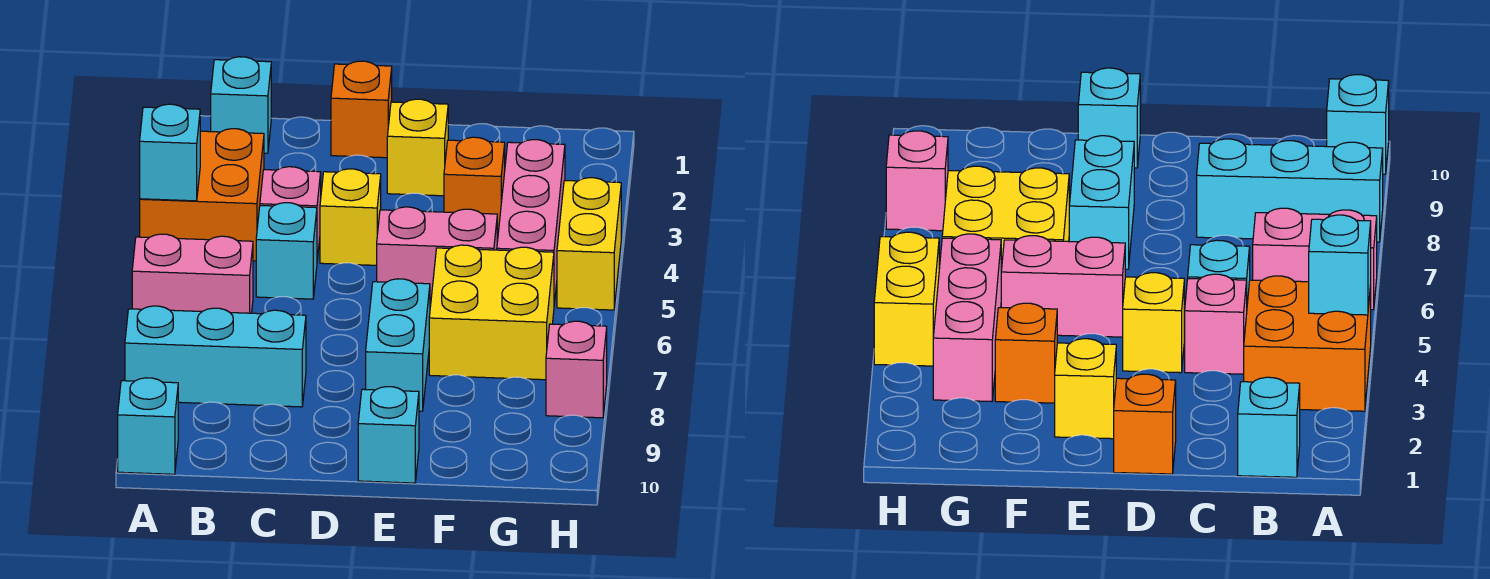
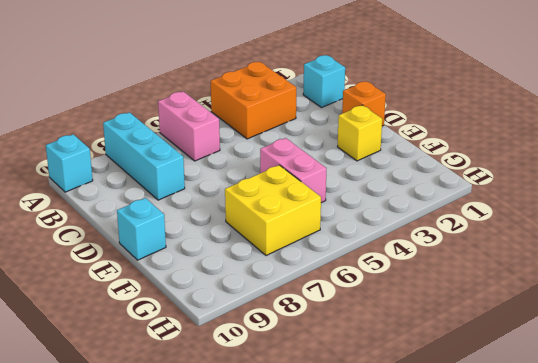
none -> pink brick C4 level 1
none -> cyan brick C5 level 1
none -> yellow brick D4 level 1

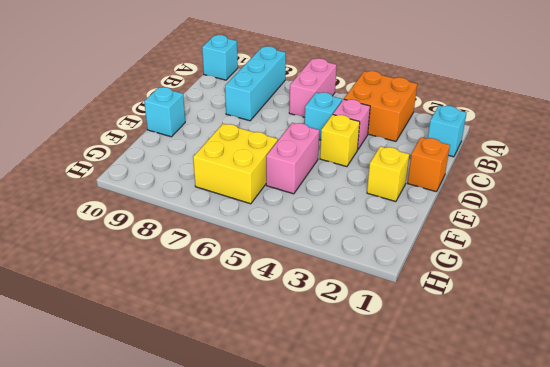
none -> cyan brick E7:E8 level 1
none -> orange brick F3 level 1
none -> pink brick G3:G5 level 1

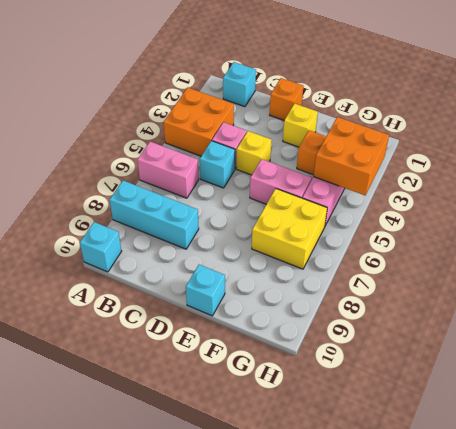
orange brick G3:H4 level 2 -> none
none -> cyan brick E7:E8 level 1
none -> yellow brick H4:H5 level 1
none -> pink brick H8 level 1

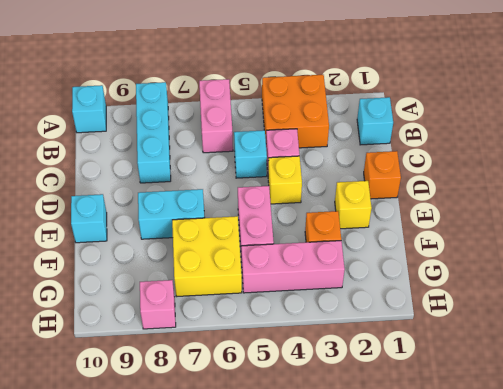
none -> yellow brick H4:H5 level 1
none -> cyan brick A4 level 2

